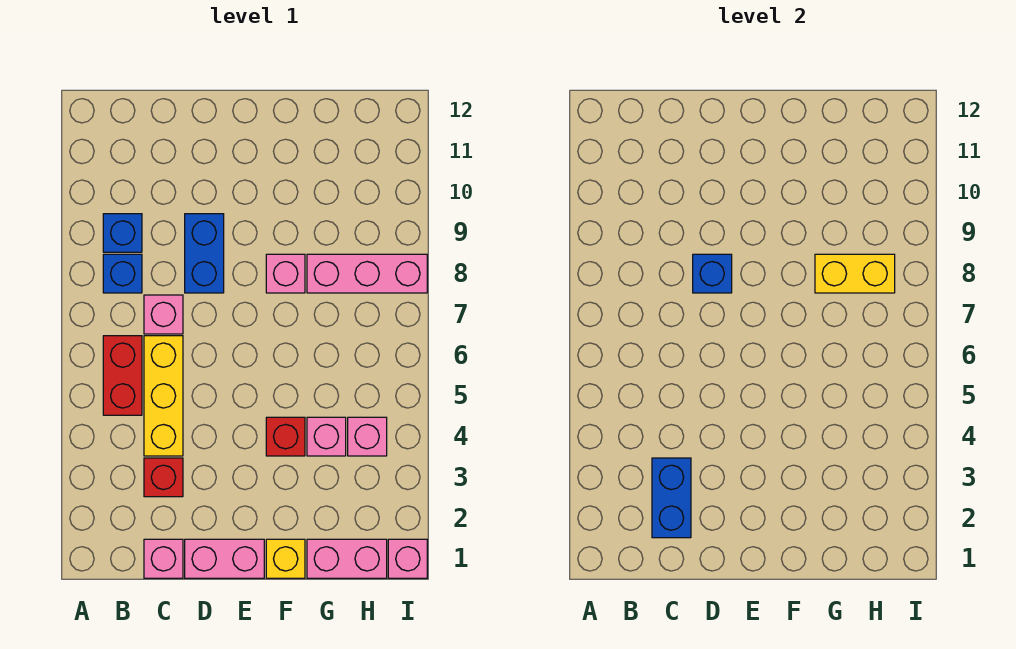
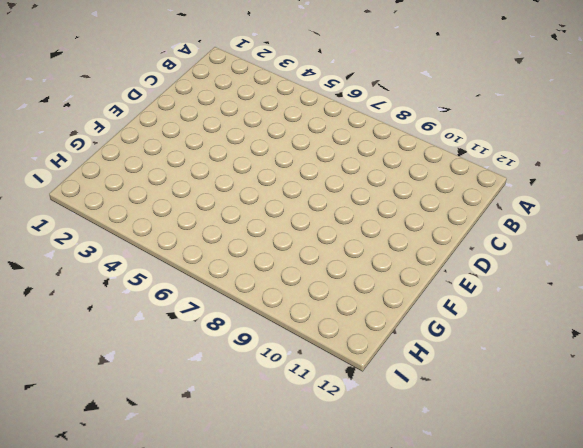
none -> red brick B5:B6 level 1
none -> blue brick B8 level 1
none -> blue brick B9 level 1

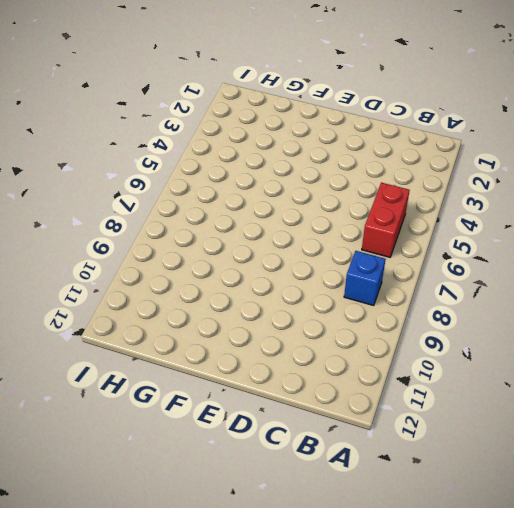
none -> blue brick B9 level 1
none -> pink brick C1 level 1
none -> red brick C3 level 1

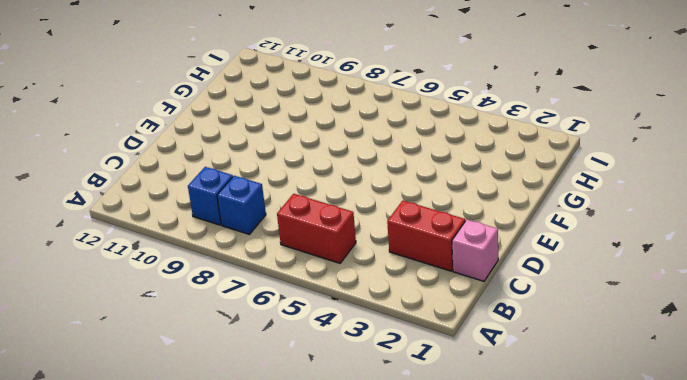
red brick C2:C3 level 1 -> red brick C3 level 1
none -> yellow brick C4:C6 level 1
none -> pink brick C7 level 1
none -> pink brick D1:E1 level 1

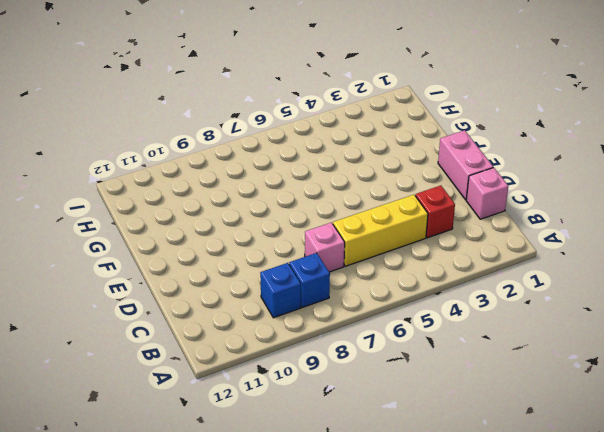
none -> red brick B5:B6 level 1
none -> blue brick D8:D9 level 1
none -> yellow brick F1 level 1

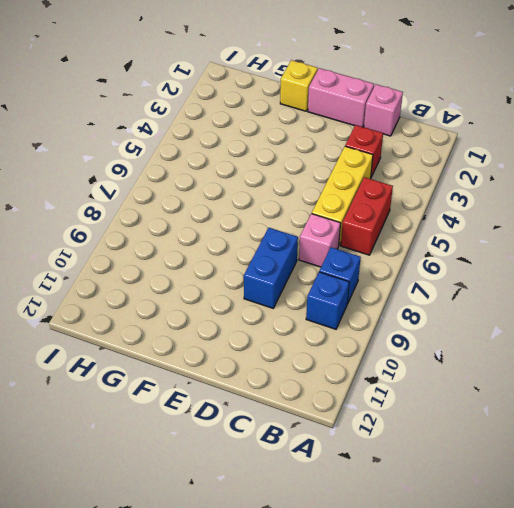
none -> red brick F4 level 1
none -> pink brick F8 level 1
none -> pink brick G1:H1 level 1

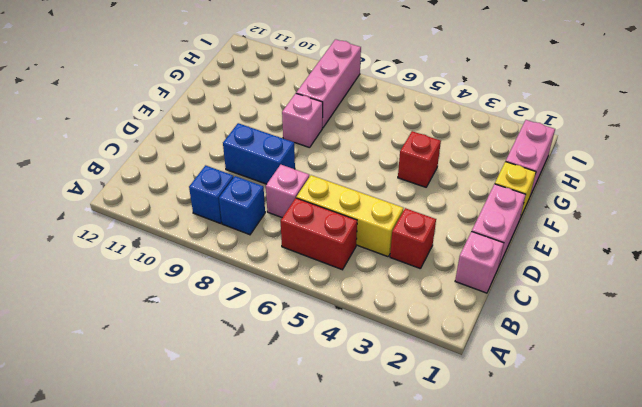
none -> pink brick G4 level 1
none -> pink brick H4 level 1
none -> pink brick I1 level 1

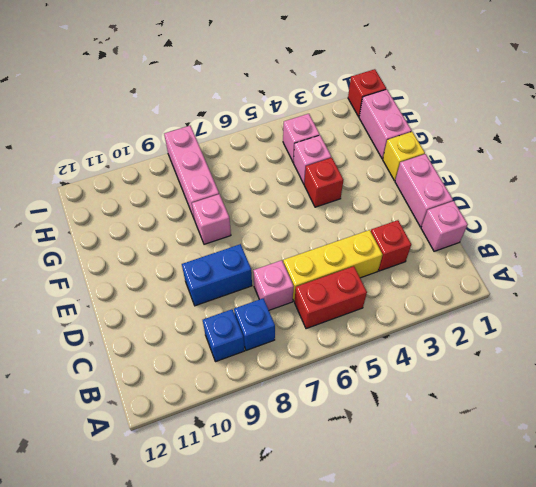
red brick I1 level 1 -> pink brick I1 level 1
none -> blue brick C2:C3 level 2
none -> blue brick D8 level 2
none -> yellow brick G8:H8 level 2

